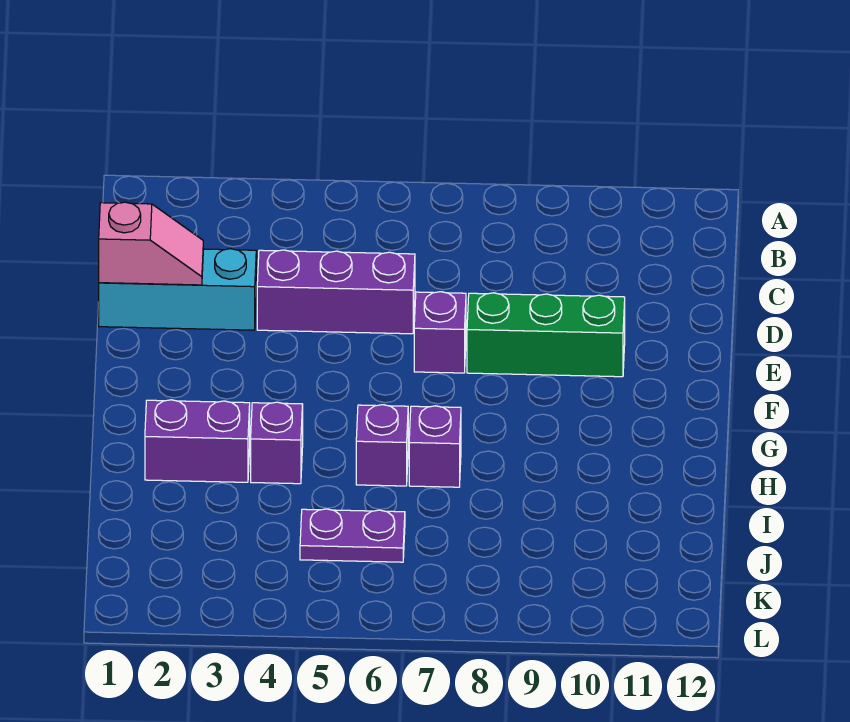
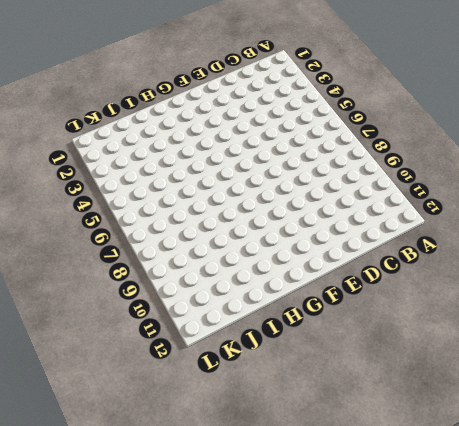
none -> cyan brick D1:D3 level 1
none -> purple brick D4:D6 level 1

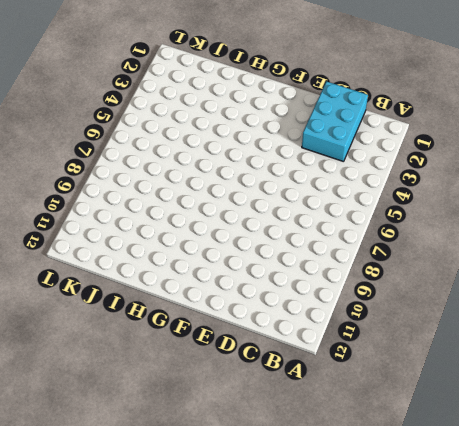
cyan brick C1:D3 level 1 -> cyan brick D1:D3 level 1
none -> purple brick D4:D6 level 1
none -> purple brick E7 level 1

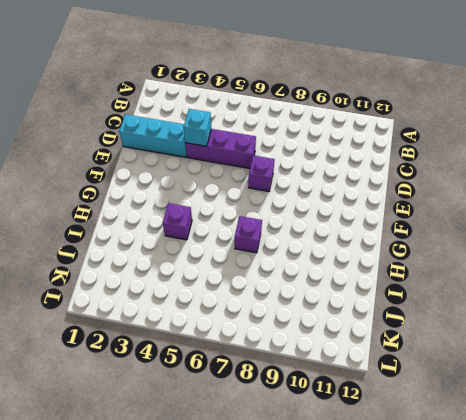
cyan brick D4 level 2 -> none
none -> green brick E8:E10 level 1
none -> purple brick H2:H3 level 1

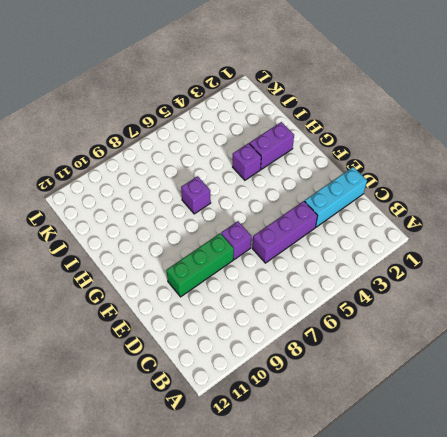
none -> purple brick H6 level 1
none -> purple plate J5:J6 level 1

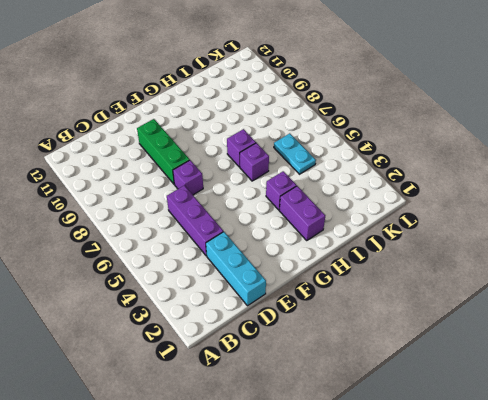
cyan plate J5:J6 level 1 -> purple plate J5:J6 level 1
none -> pink slope D1:D2 level 2 top 1

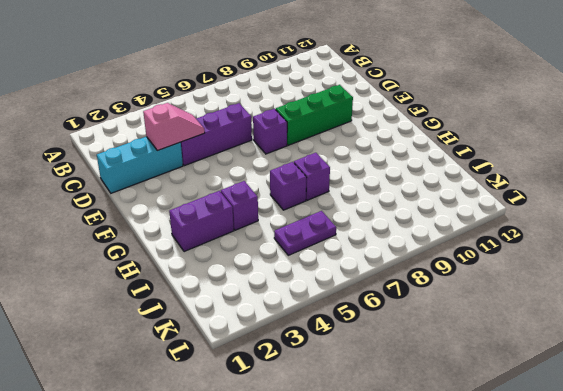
pink slope D3:D4 level 2 top 3 -> pink slope D1:D2 level 2 top 1

